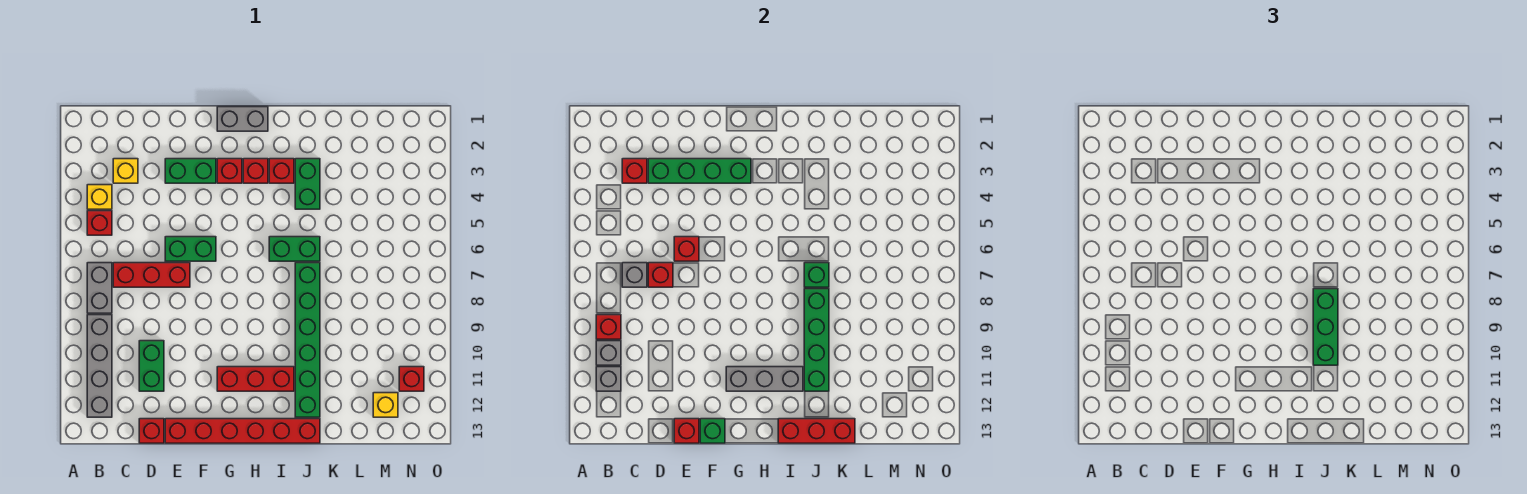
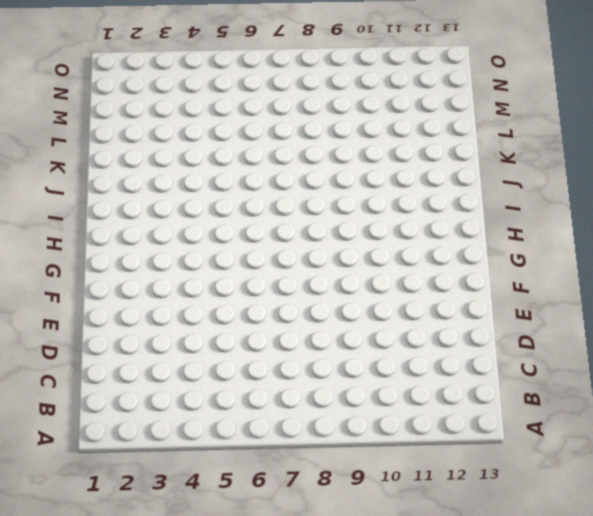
none -> yellow brick B4 level 1
none -> red brick B5 level 1
none -> grey brick B7:B8 level 1
none -> grey brick B9:B12 level 1

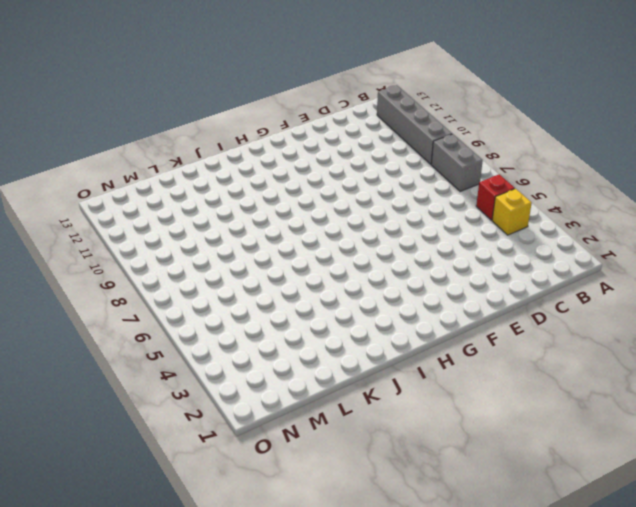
none -> yellow brick C3 level 1
none -> red brick C7:E7 level 1
none -> green brick D10:D11 level 1
none -> red brick D13 level 1

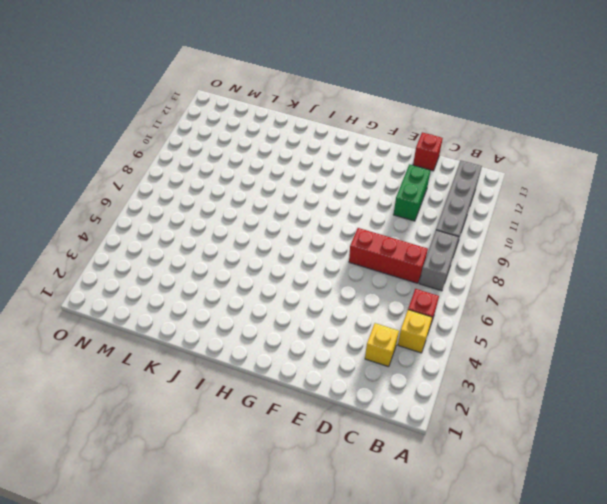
none -> green brick E3:F3 level 1
none -> green brick E6:F6 level 1
none -> red brick E13:J13 level 1
none -> grey brick G1:H1 level 1

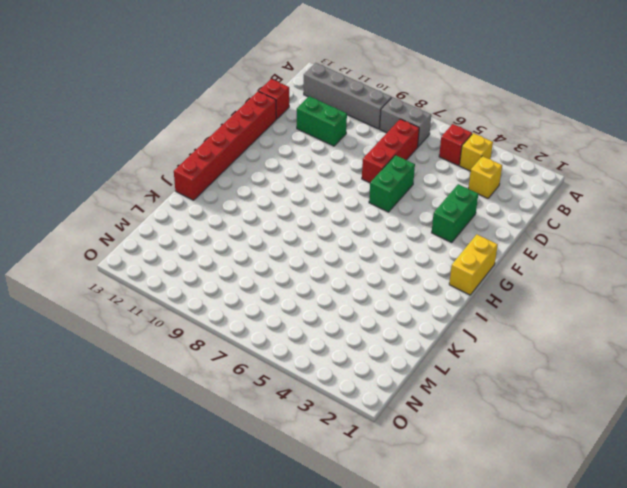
yellow brick G1:H1 level 1 -> grey brick G1:H1 level 1
none -> red brick G3 level 1
none -> red brick G11:I11 level 1
none -> red brick H3 level 1
none -> red brick I3 level 1

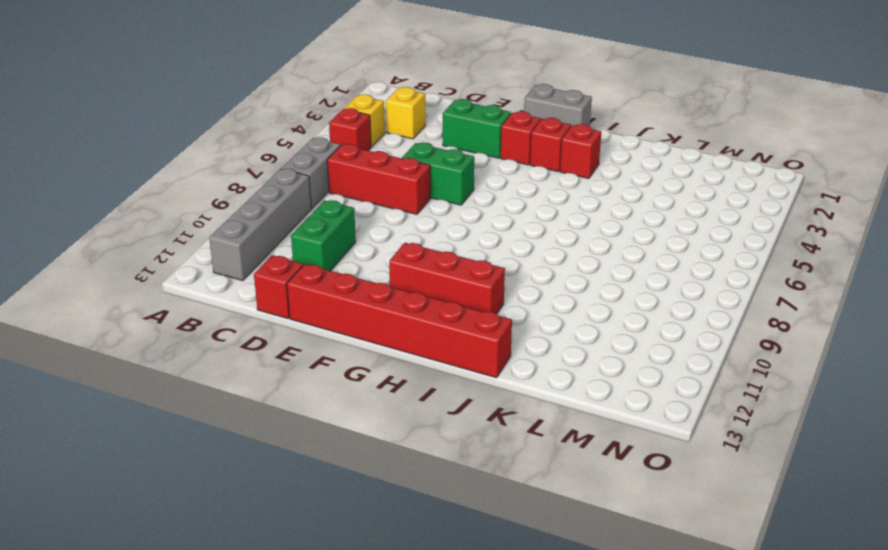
none -> green brick I6:J6 level 1
none -> green brick J3:J4 level 1
none -> green brick J7:J12 level 1
none -> yellow brick M12 level 1

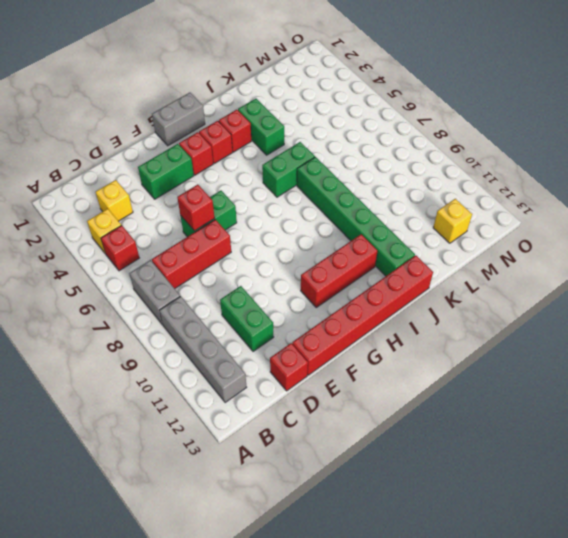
none -> red brick N11 level 1
none -> red brick B9 level 2
none -> grey brick B10 level 2
none -> grey brick B11 level 2

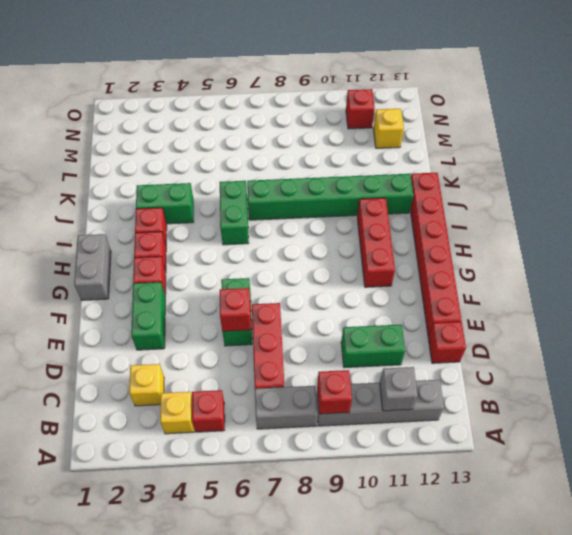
none -> grey brick B10 level 2
none -> red brick C3 level 2
none -> grey brick C7 level 2
none -> green brick D3:G3 level 2

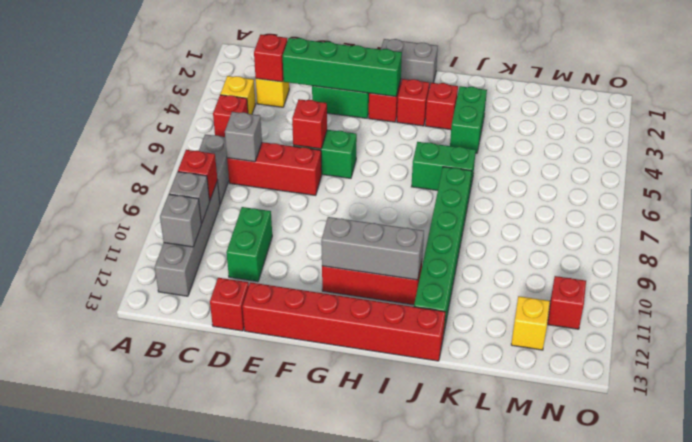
none -> red brick D7 level 2
none -> red brick E13 level 2
none -> green brick F13 level 2
none -> red brick I13:K13 level 2

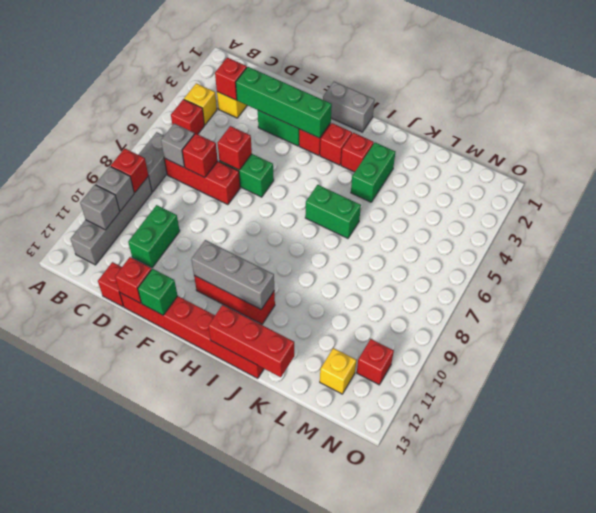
none -> green brick J7:J12 level 1
none -> green brick J7 level 2
none -> green brick J8:J11 level 2
none -> green brick J8:J10 level 3

